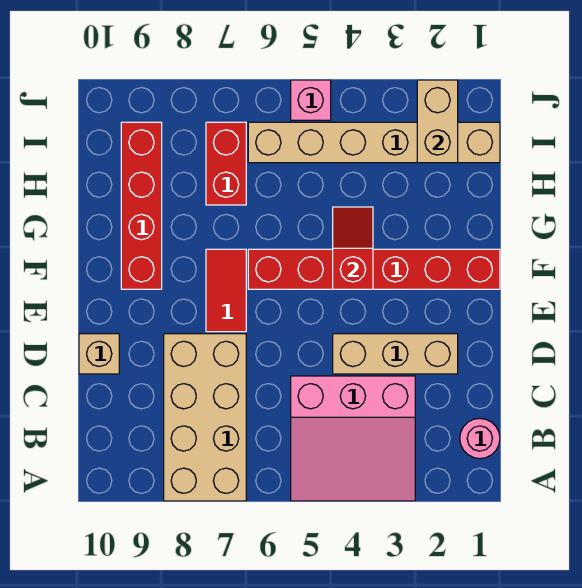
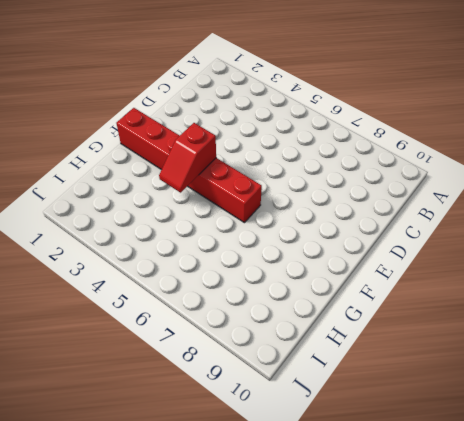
none -> pink slope A3:C5 level 1 top C
none -> tan brick A7:D8 level 1
none -> pink round brick B1 level 1

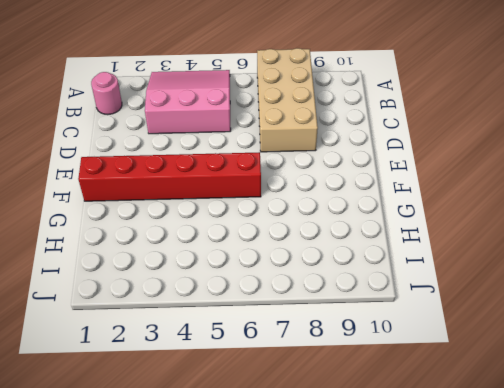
none -> tan brick D2:D4 level 1
none -> tan brick D10 level 1
none -> red tile E7:F7 level 1

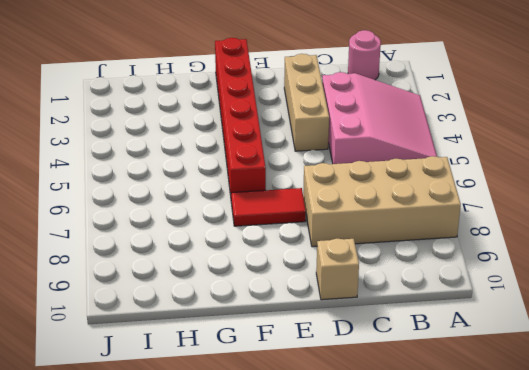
none -> red brick F9:I9 level 1
none -> red brick H7:I7 level 1
none -> tan brick I1:I6 level 1

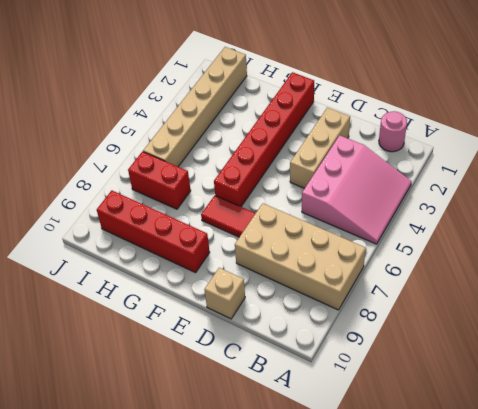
none -> pink brick J5 level 1
none -> red slope F4:G4 level 2 top F
none -> tan brick I2:J2 level 2

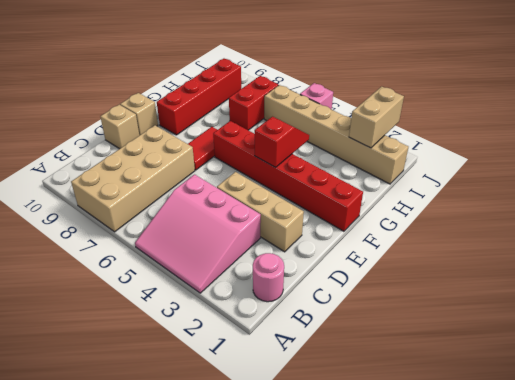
tan brick E10 level 1 -> none

